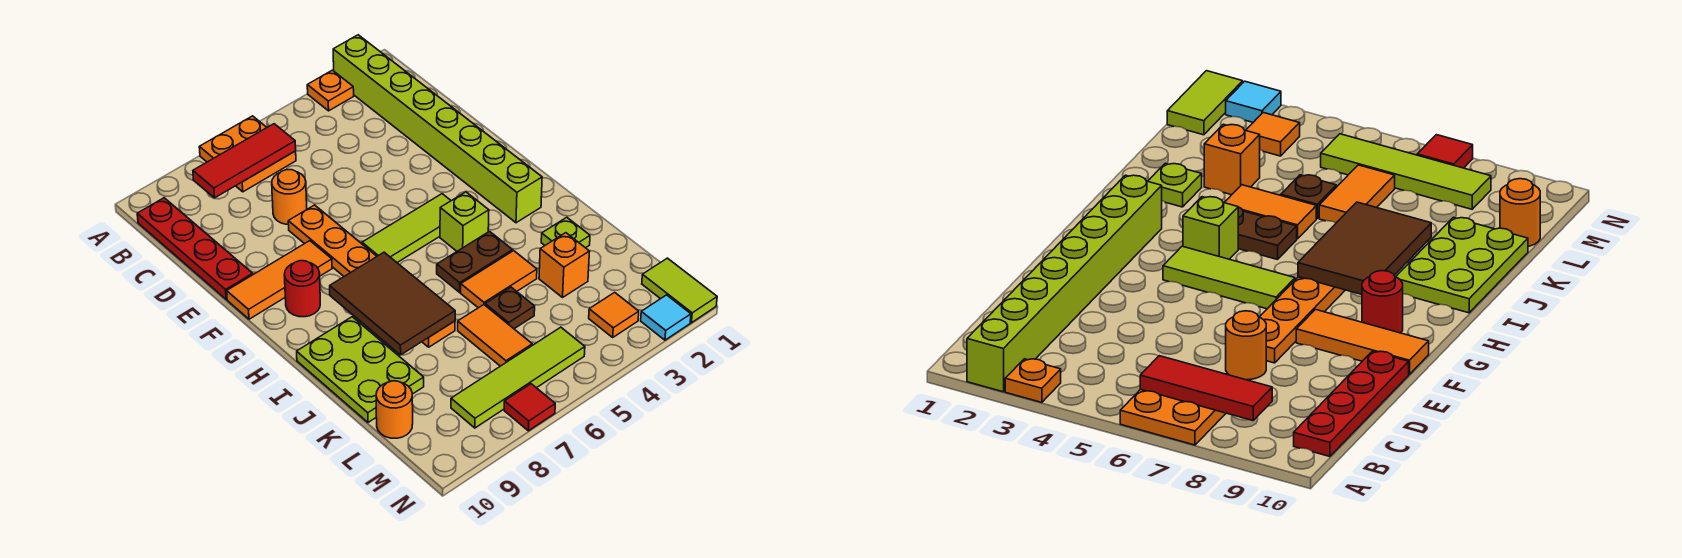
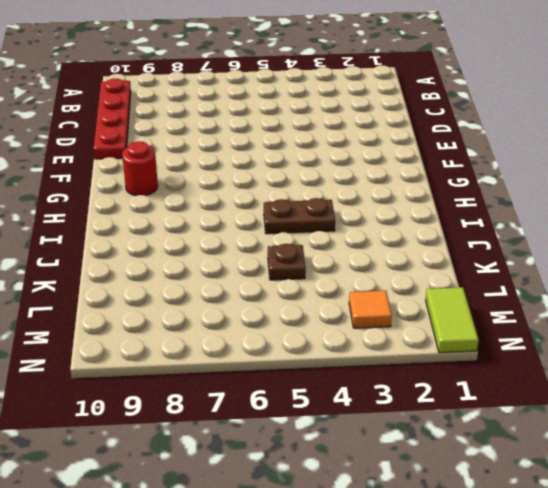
none -> lime brick A2:H2 level 1
none -> orange plate A3 level 1
none -> orange plate A6:B7 level 1

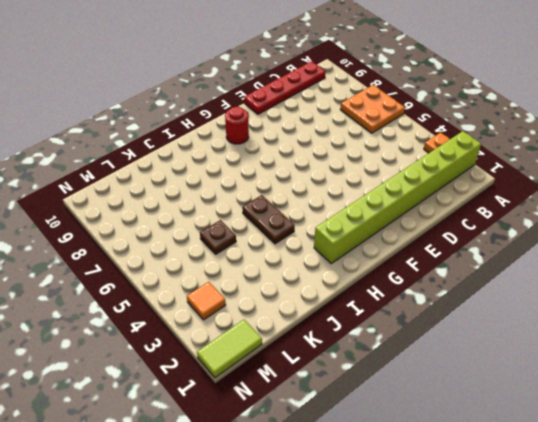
none -> orange round brick D7 level 1
none -> orange plate E7:J7 level 1
none -> orange tile F8:F10 level 1

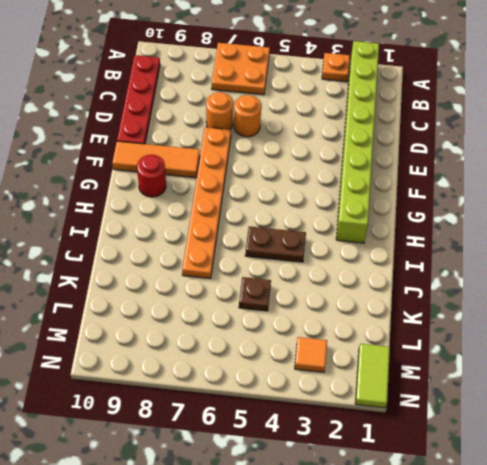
orange round brick D6 level 1 -> orange round brick L10 level 1
none -> lime tile G4:G6 level 1
none -> lime brick H4 level 1
none -> lime plate I9:K10 level 1

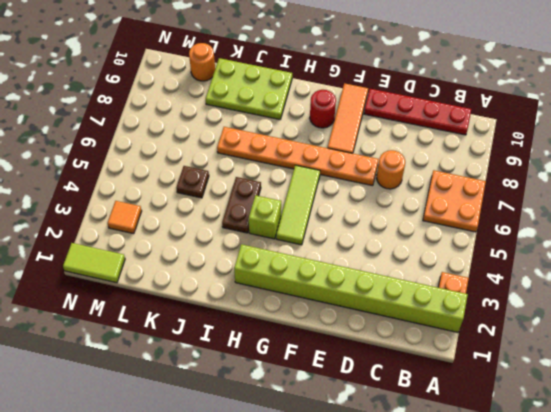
none -> lime plate J2 level 1
none -> orange tile J4:J5 level 1
none -> orange brick K3 level 1

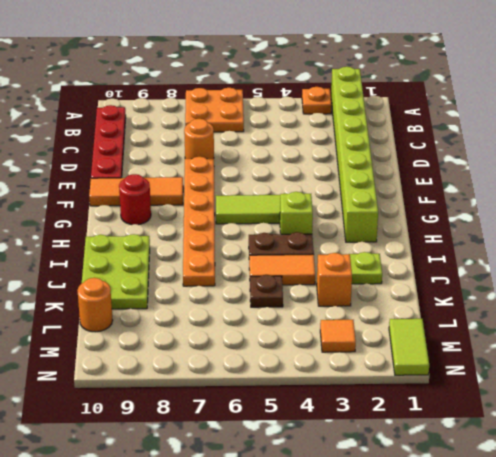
none -> orange tile K6:L6 level 1
none -> lime tile M5:M8 level 1
none -> cyan tile N2 level 1

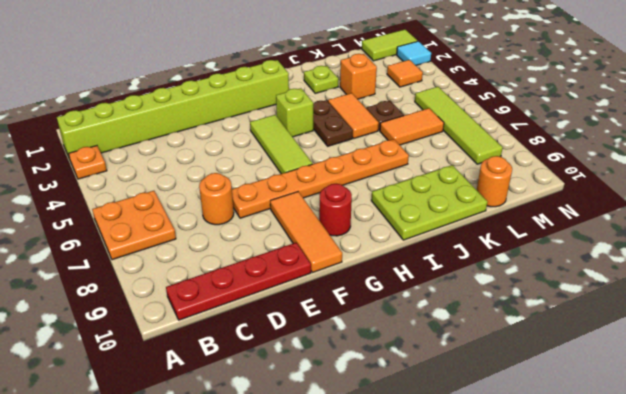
none -> red tile N7 level 1
none -> red tile B6:B8 level 2
none -> brown tile H7:J8 level 2

